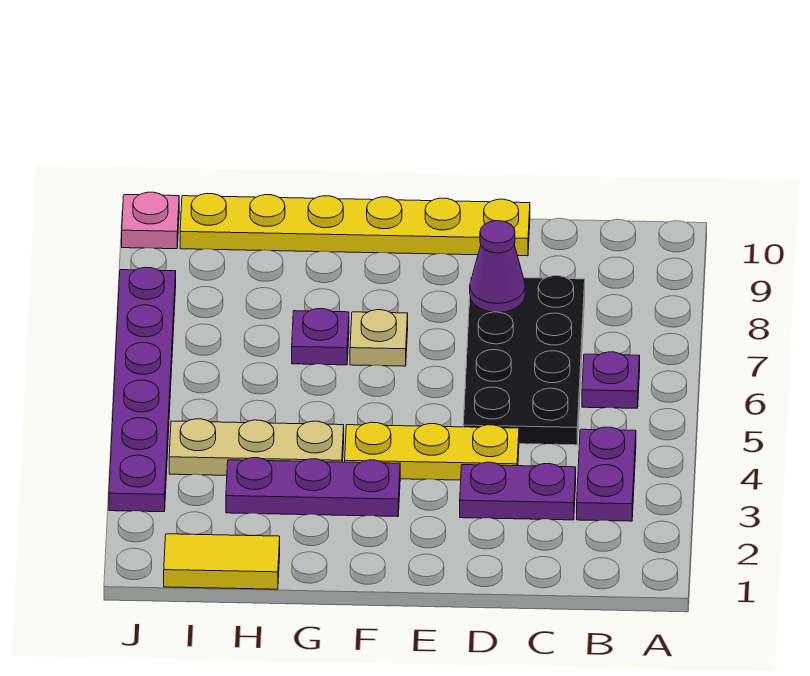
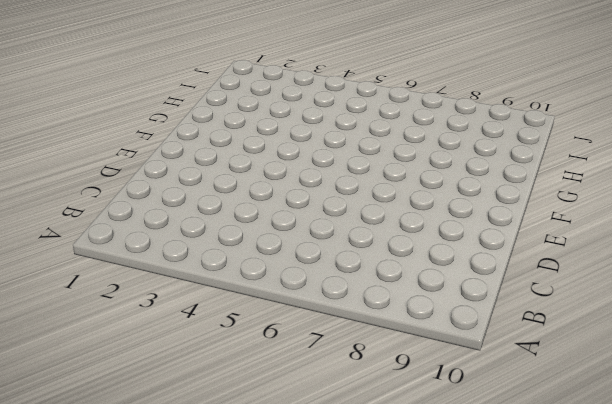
none -> purple plate B3:B4 level 1
none -> purple plate B6 level 1
none -> purple plate C3:D3 level 1

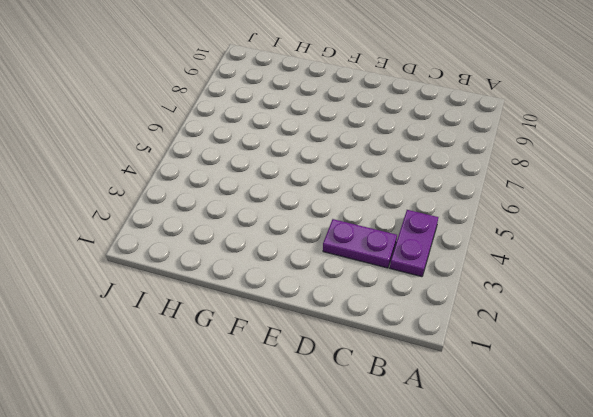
none -> purple plate B6 level 1
none -> black plate C5:D8 level 1
none -> yellow plate D4:F4 level 1

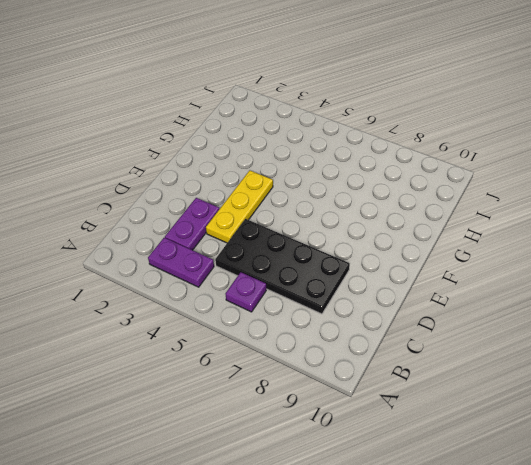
none -> yellow plate D10:I10 level 1
none -> purple plate F3:H3 level 1
none -> tan plate F7 level 1

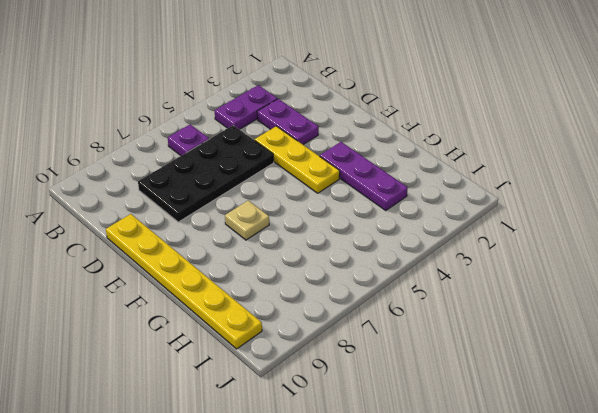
none -> tan plate G4:I4 level 1
none -> purple plate G7 level 1
none -> yellow tile H1:I1 level 1

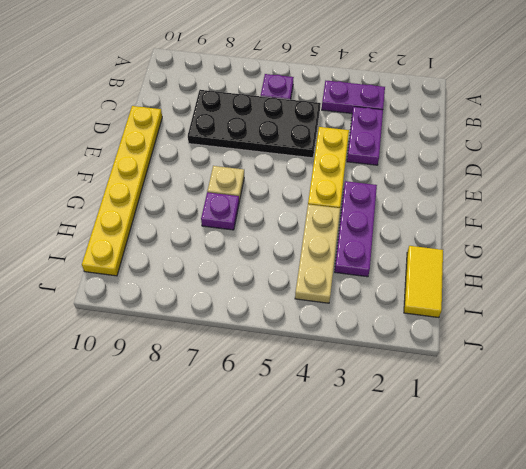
none -> purple plate J3:J8 level 1
none -> pink plate J10 level 1
none -> purple cone D8 level 2

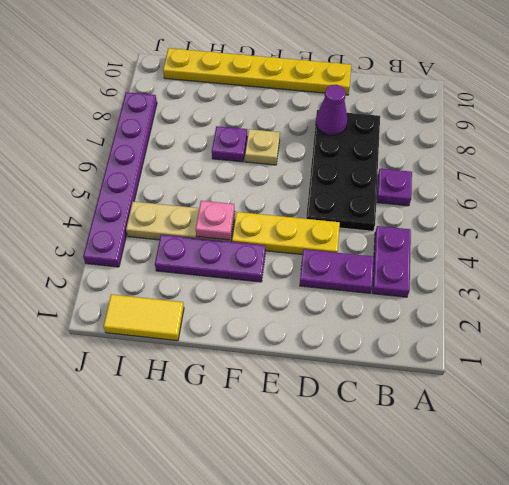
pink plate G4 level 2 -> pink plate J10 level 1

